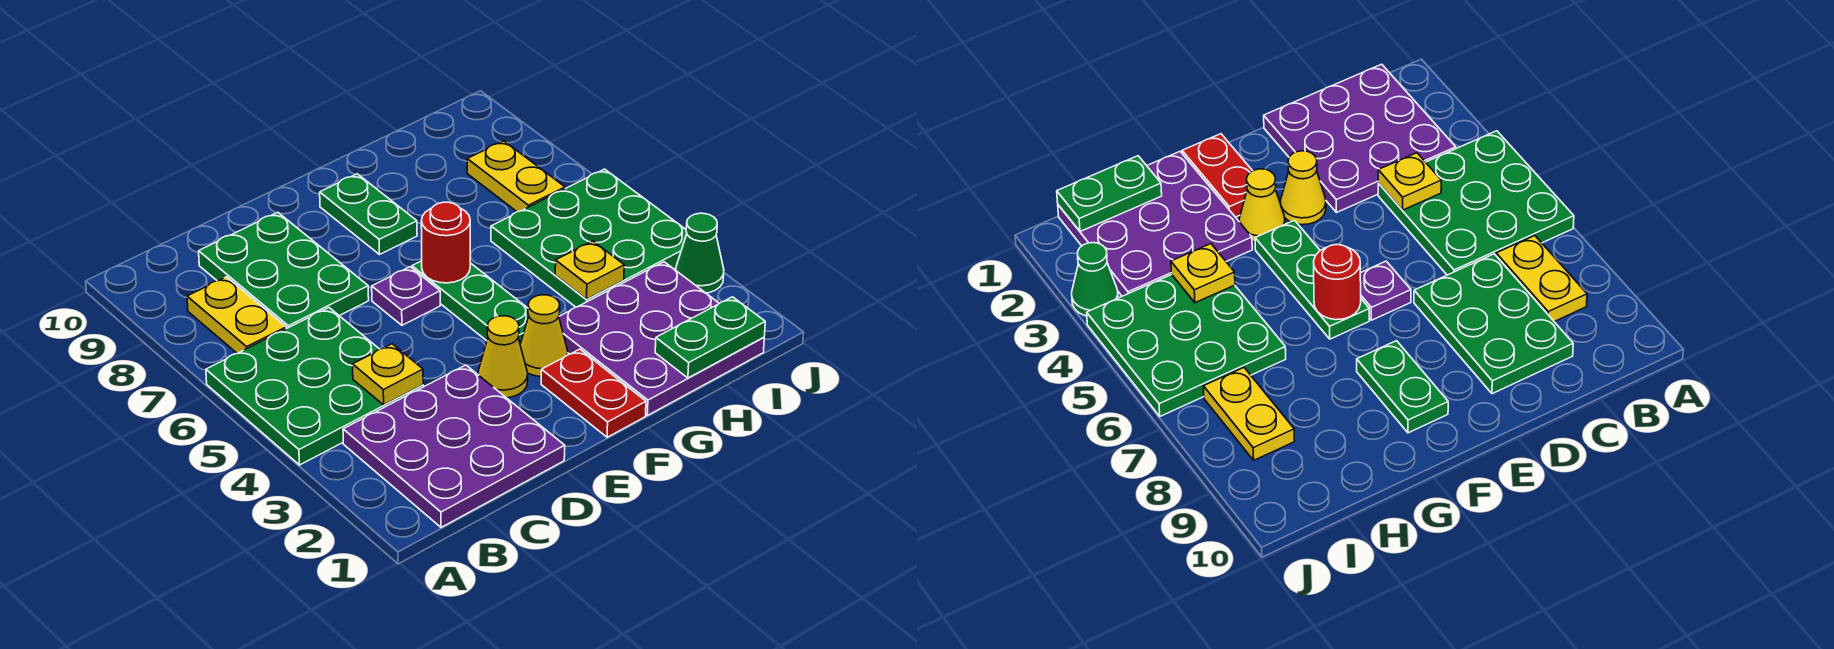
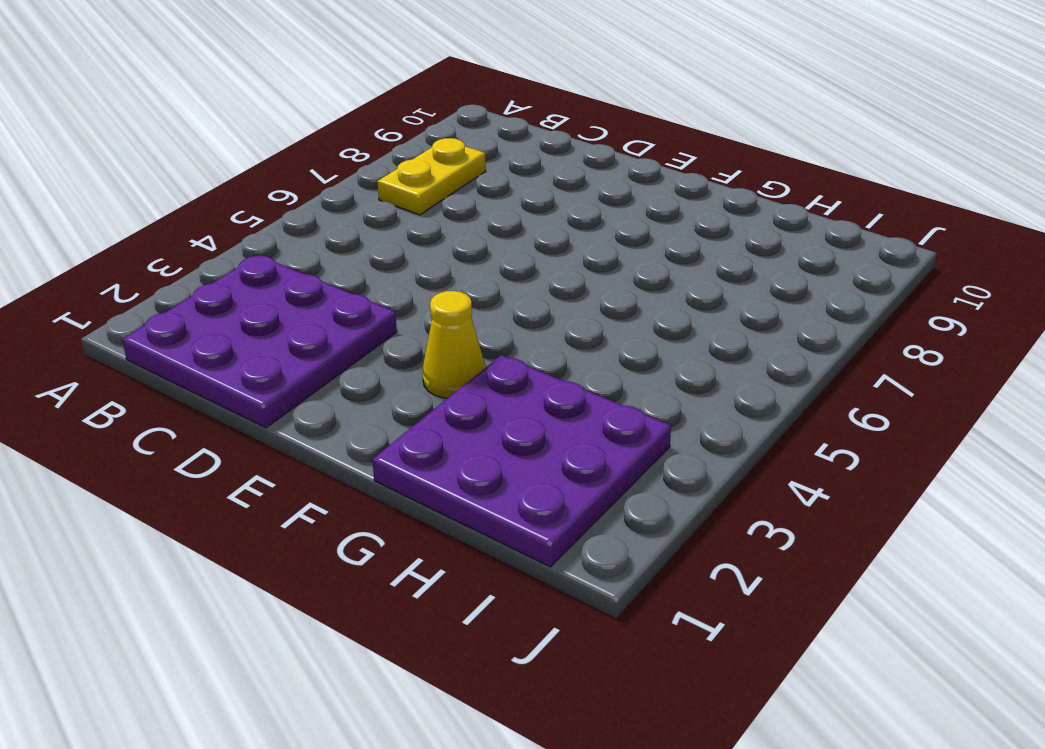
none -> green plate A4:C6 level 1
none -> green plate C7:D9 level 1
none -> yellow cone E3 level 1

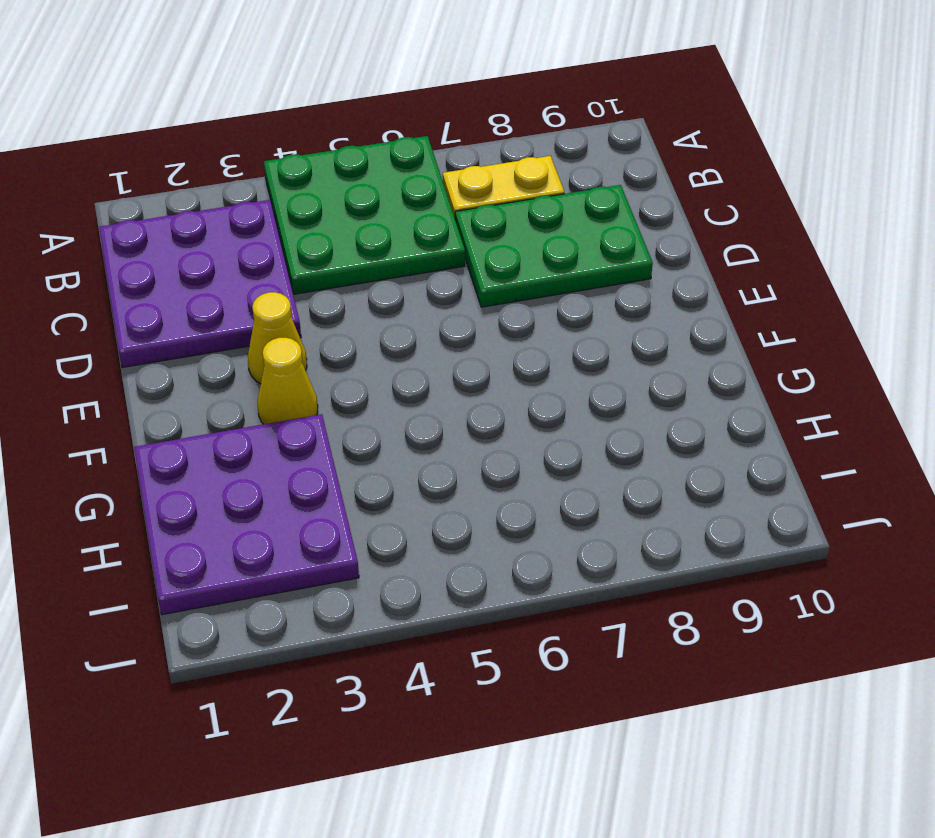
none -> purple plate E6 level 1
none -> red plate F1:F2 level 1
none -> green plate F4:F6 level 1

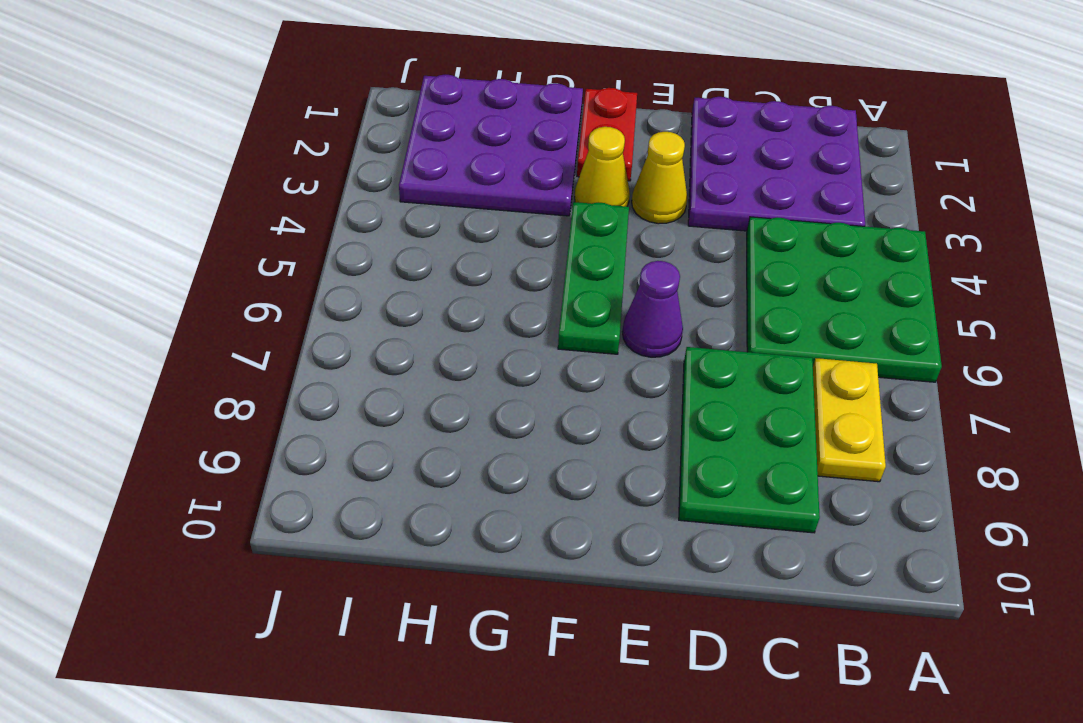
purple cone E6 level 1 -> purple plate E6 level 1
none -> green plate F8:F9 level 1
none -> green plate H4:J6 level 1
none -> yellow plate I7:I8 level 1

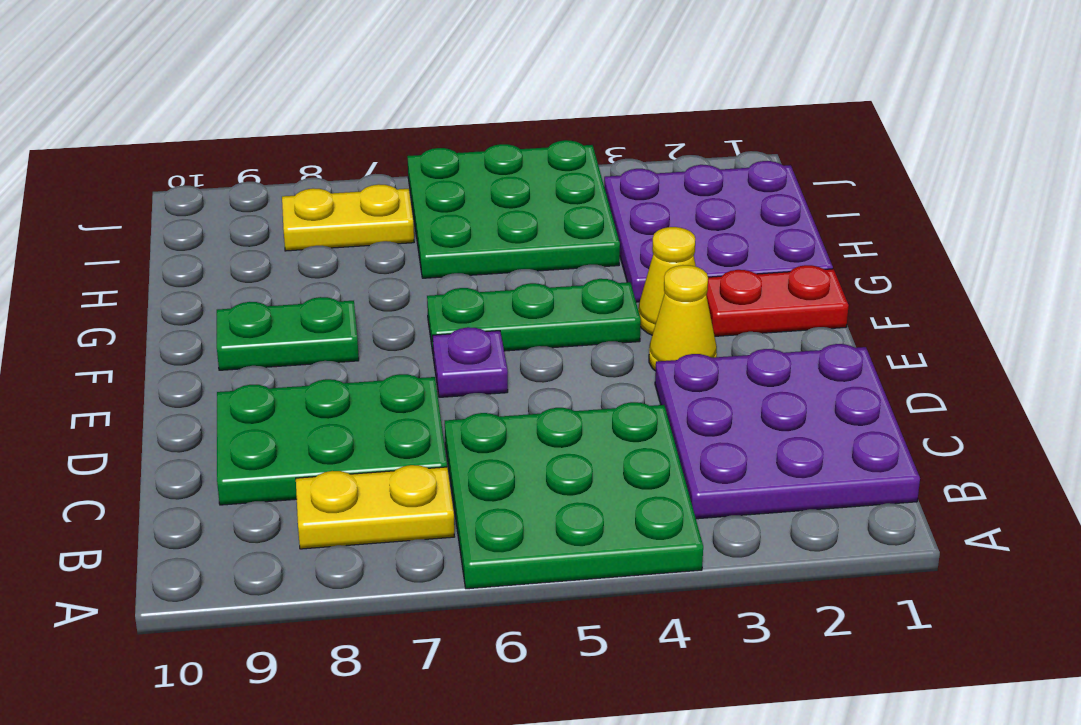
none -> green cone J3 level 1
none -> yellow plate C4 level 2
none -> red round brick F6 level 2

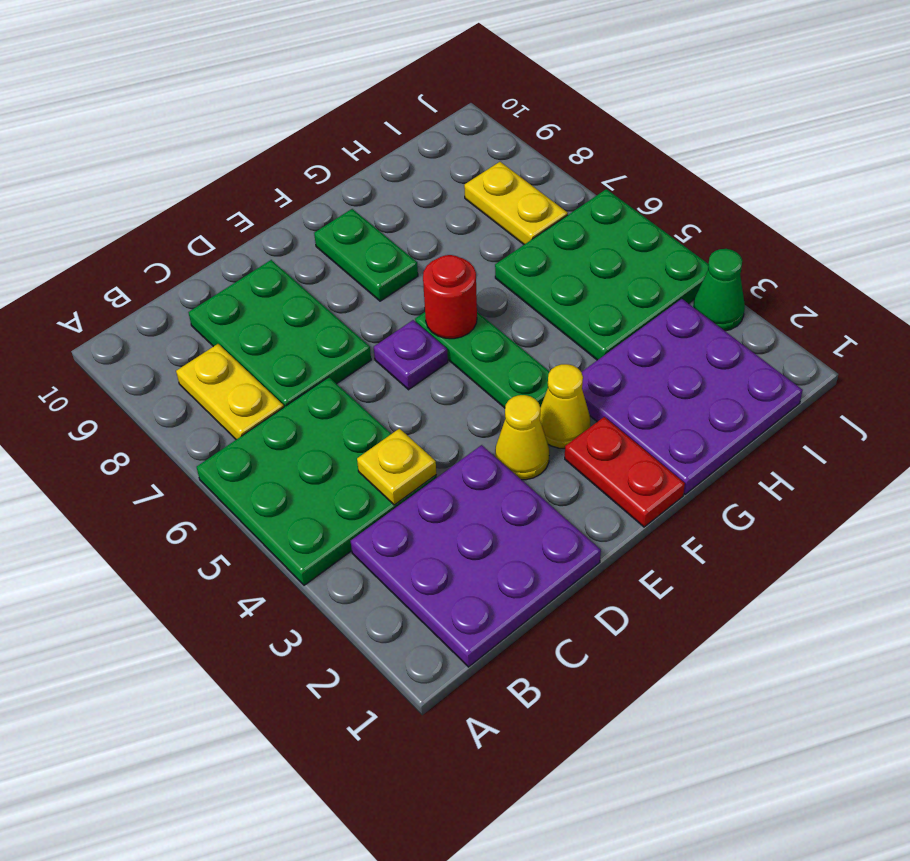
none -> green plate H1:I1 level 2
none -> yellow plate H4 level 2

